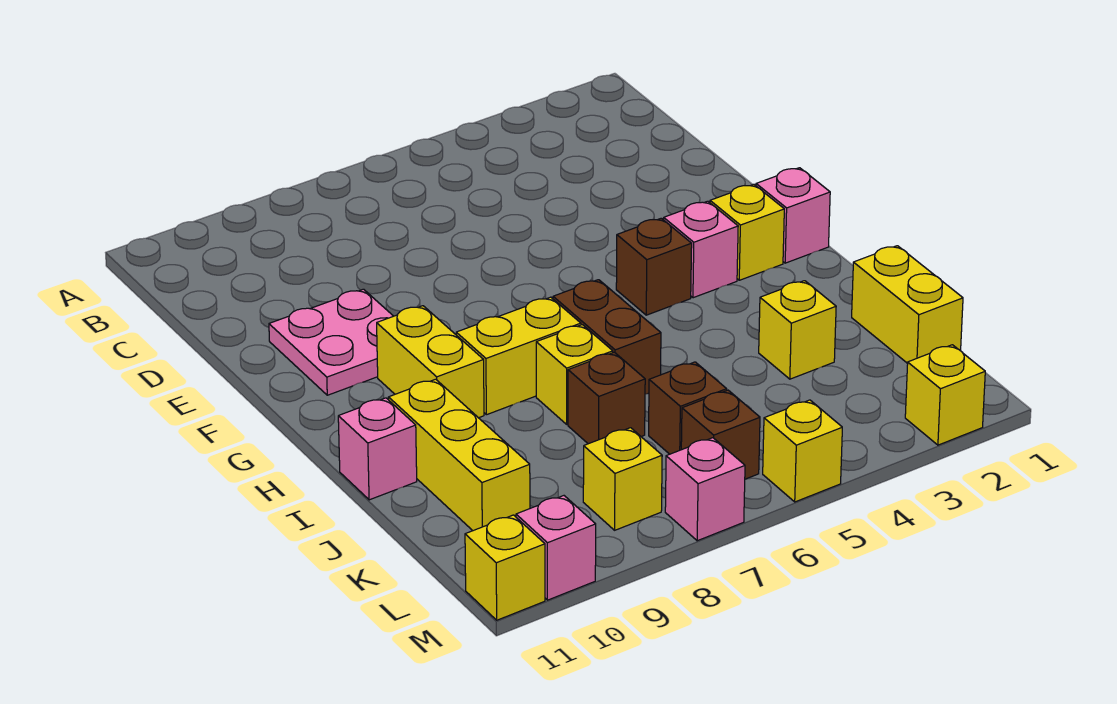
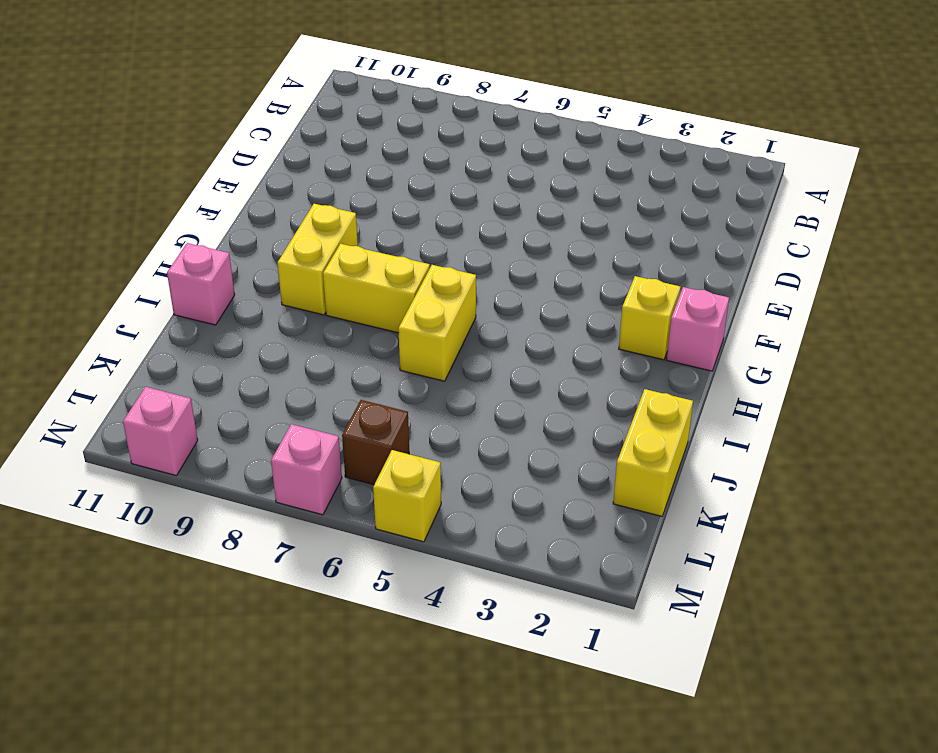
yellow brick H6:I6 level 1 -> brown brick H6:I6 level 1
none -> pink plate E9:F10 level 1
none -> pink brick G3 level 1
none -> brown brick G4 level 1

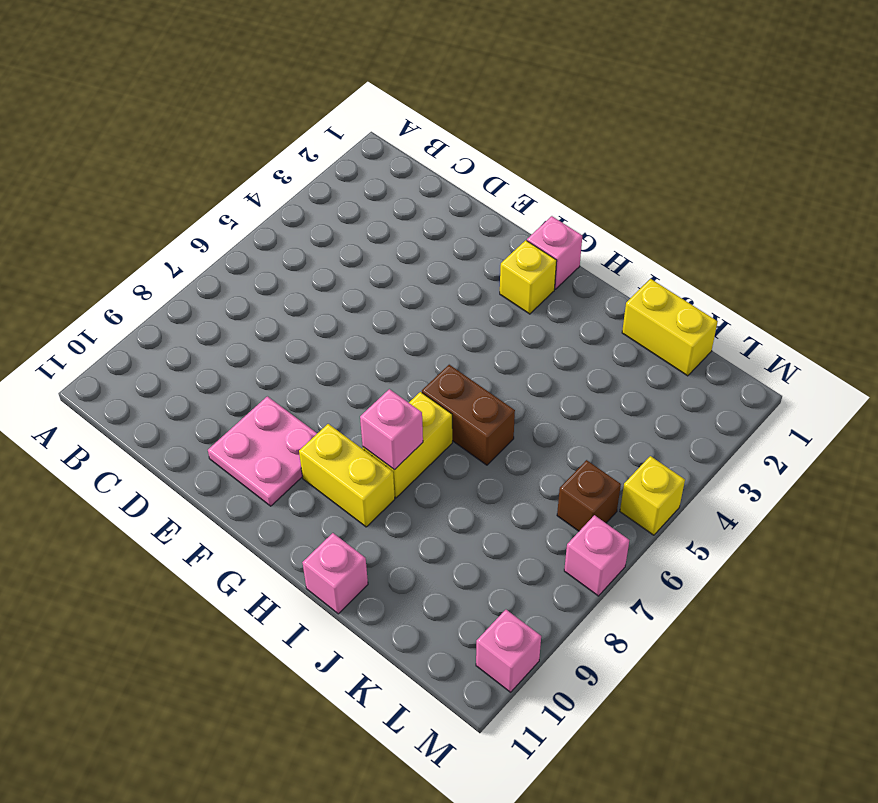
pink brick H8 level 2 -> pink brick G3 level 1
none -> brown brick G4 level 1
none -> yellow brick I7 level 1
none -> yellow brick I10:K10 level 1

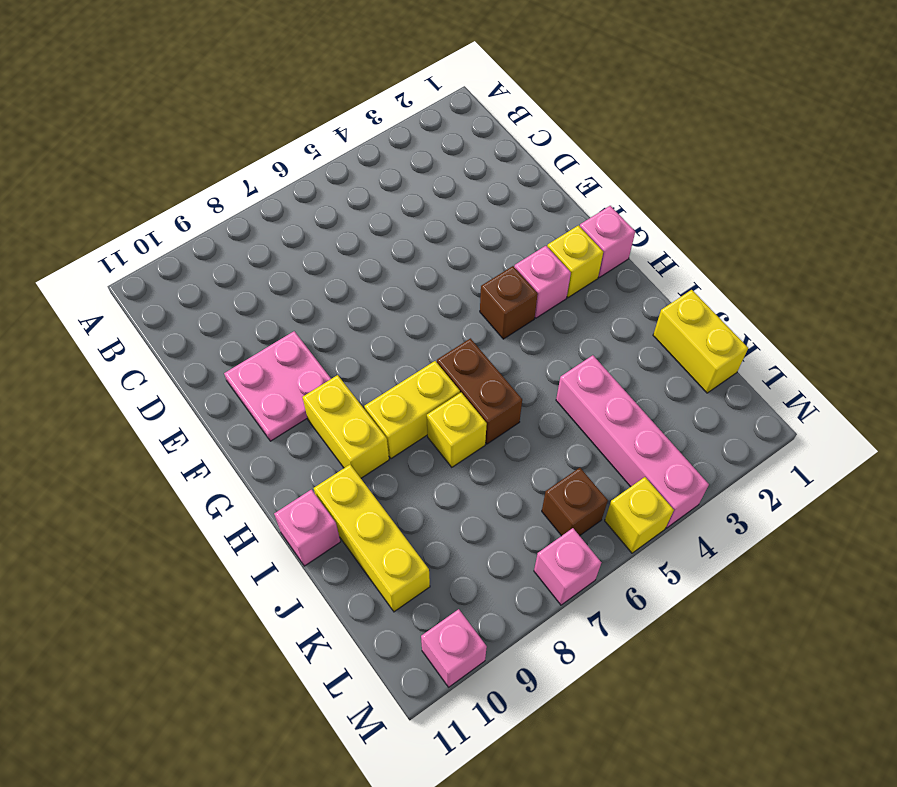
pink brick J4:M4 level 1 -> none
none -> yellow brick J3 level 1
none -> brown brick J7 level 1
none -> brown brick K6 level 1

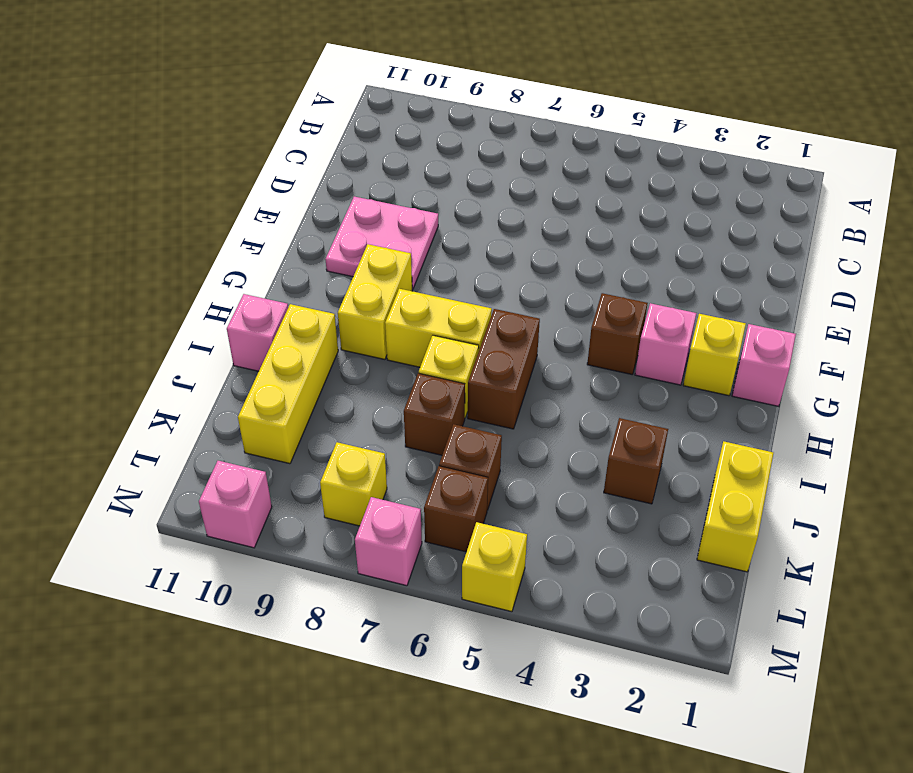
brown brick J3 level 1 -> yellow brick J3 level 1
none -> yellow brick M2 level 1
none -> yellow brick M11 level 1

